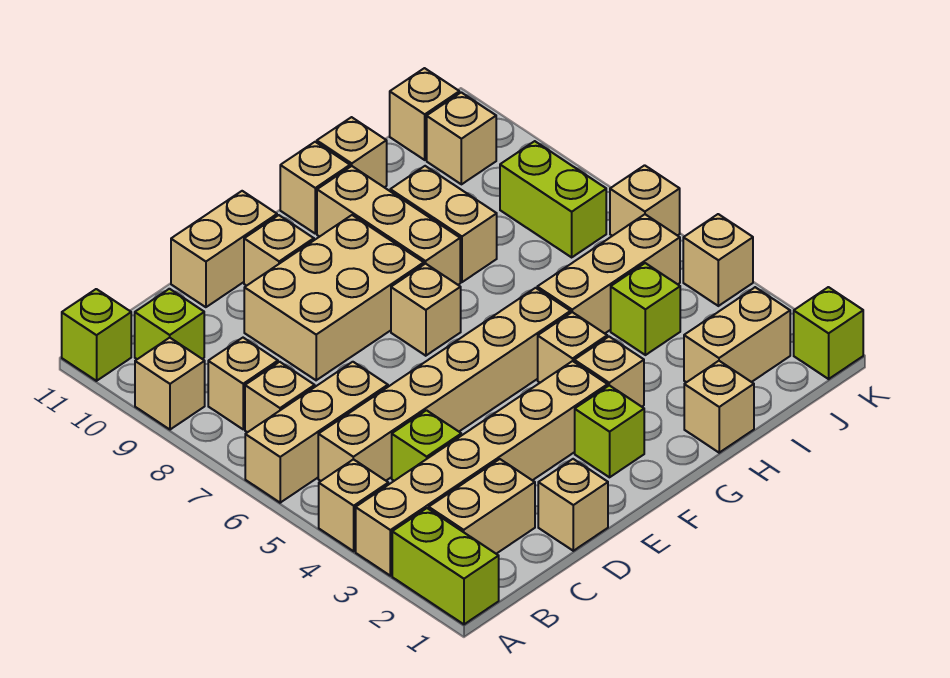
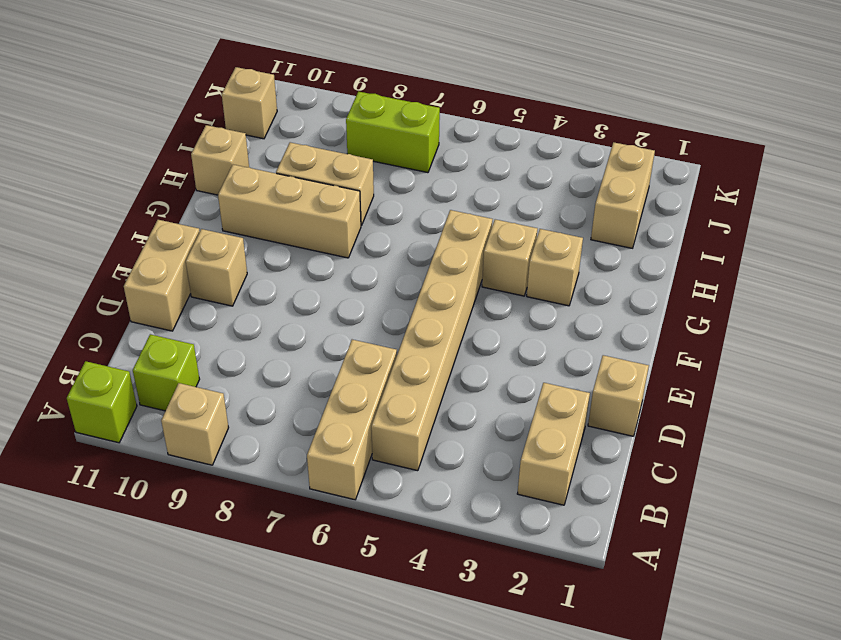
none -> lime brick A1:A2 level 1
none -> tan brick A3:F3 level 1
none -> tan brick A4 level 1
none -> tan brick B7 level 1

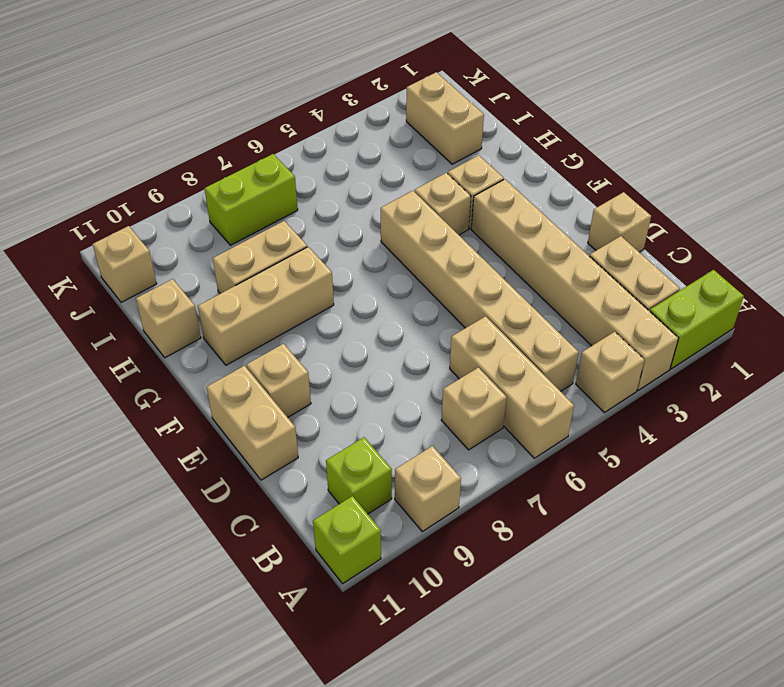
none -> tan brick B8 level 1
none -> lime brick C4 level 1
none -> tan brick D8:F9 level 1
none -> lime brick F2 level 1

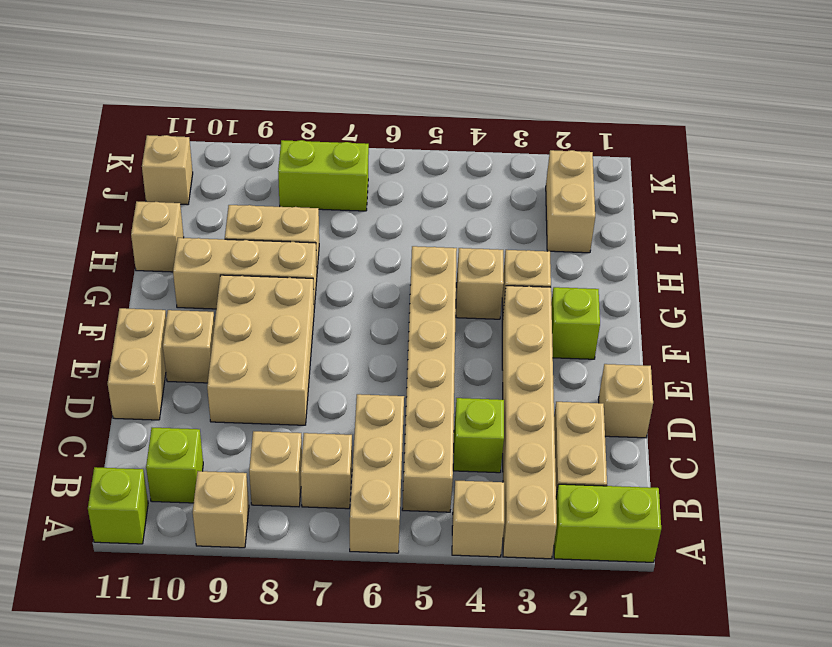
none -> tan brick F7 level 1
none -> tan brick G11 level 1
none -> tan brick H1 level 1
none -> tan brick H5:J5 level 1

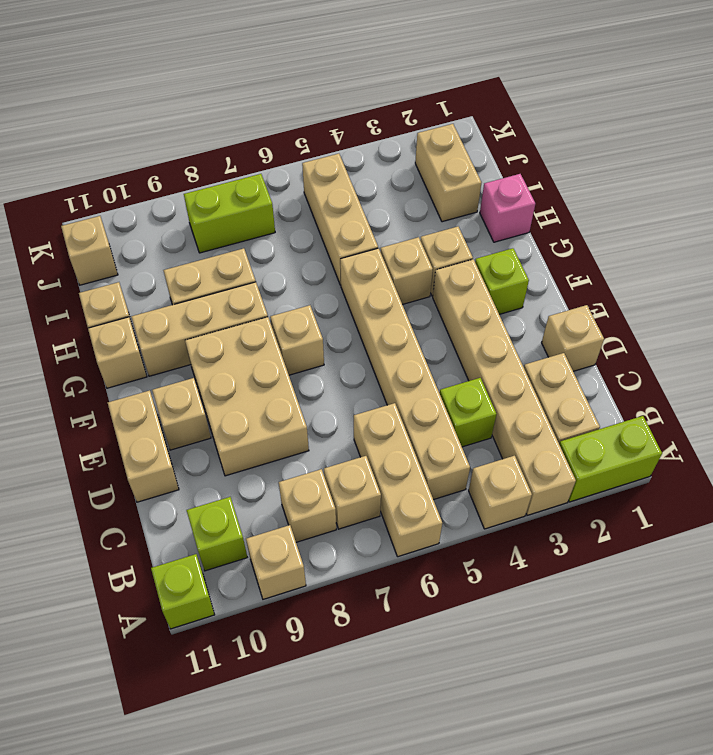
pink brick H1 level 1 -> tan brick H1 level 1
none -> lime brick I4 level 1
none -> tan brick J10 level 1
none -> lime brick K1 level 1
none -> tan brick K4 level 1

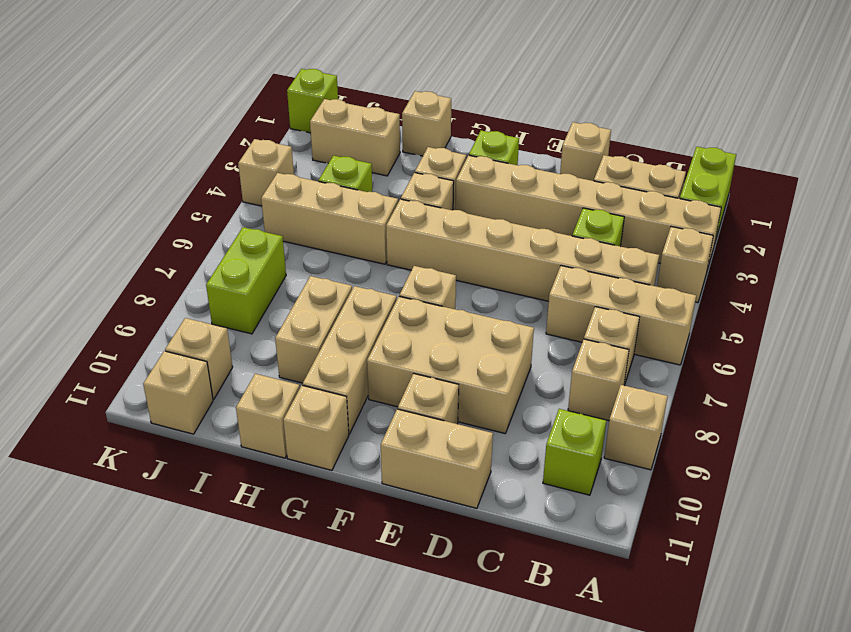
none -> lime brick A11 level 1
none -> tan brick K6 level 1

